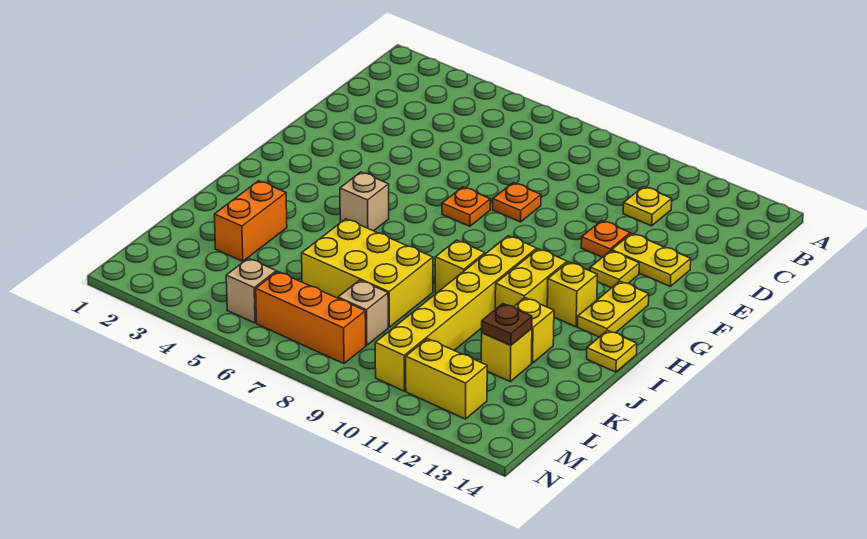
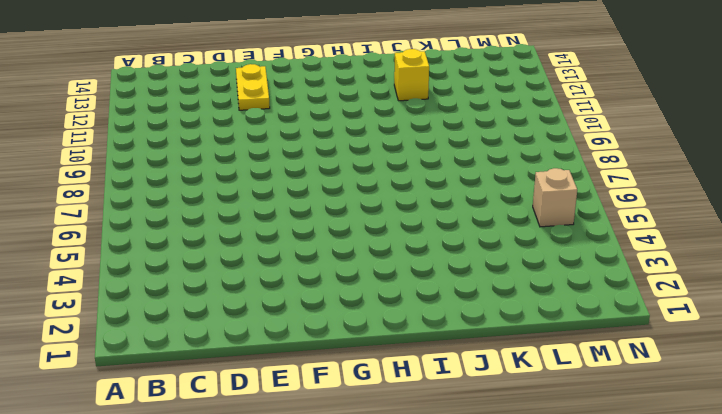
none -> yellow plate C11 level 1
none -> orange plate E8 level 1
none -> orange plate E11 level 1

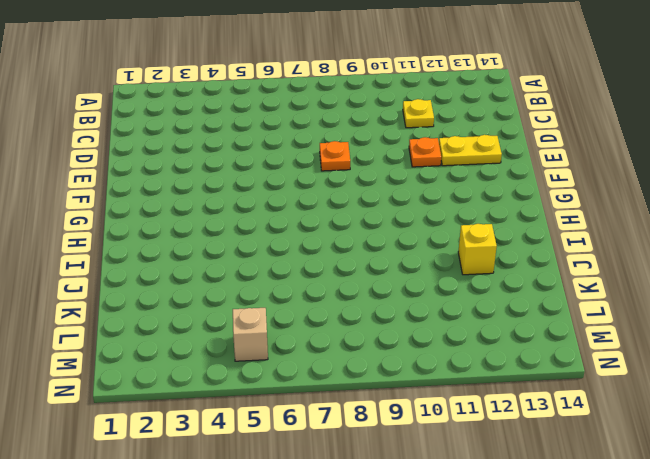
none -> orange plate F7 level 1
none -> yellow plate F12 level 1
none -> yellow plate G13:H13 level 1

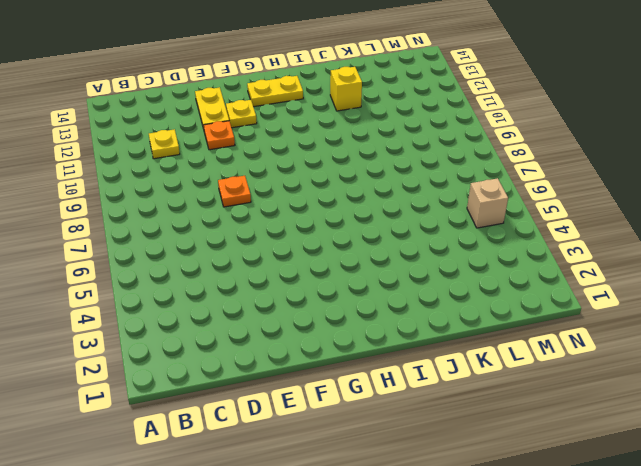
none -> orange plate F7 level 1
none -> tan brick H5 level 1
none -> yellow brick H10:M10 level 1

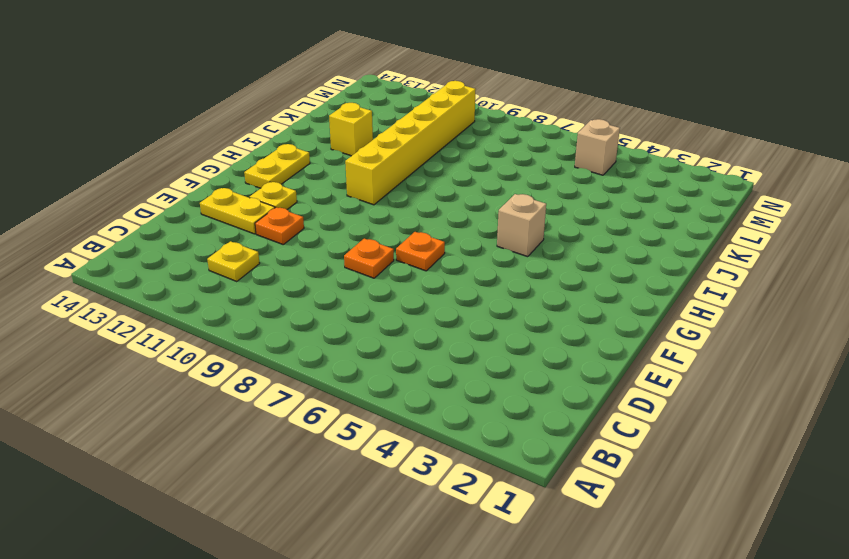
none -> yellow brick H11:I11 level 1
none -> yellow brick H12 level 1
none -> yellow brick I9 level 1

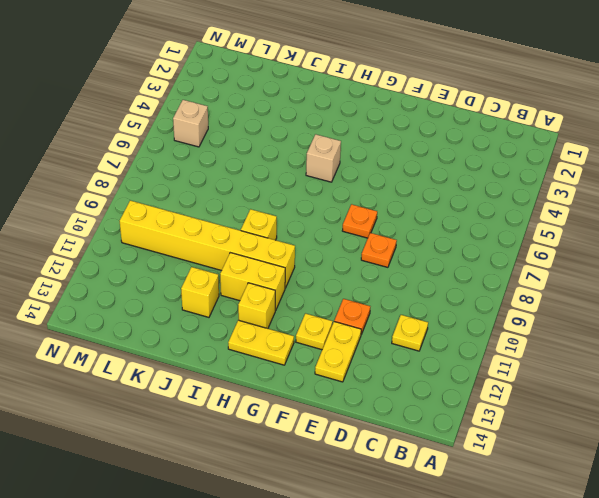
none -> yellow plate I14 level 1
none -> orange brick J3:K3 level 1
none -> yellow brick J6:K8 level 1

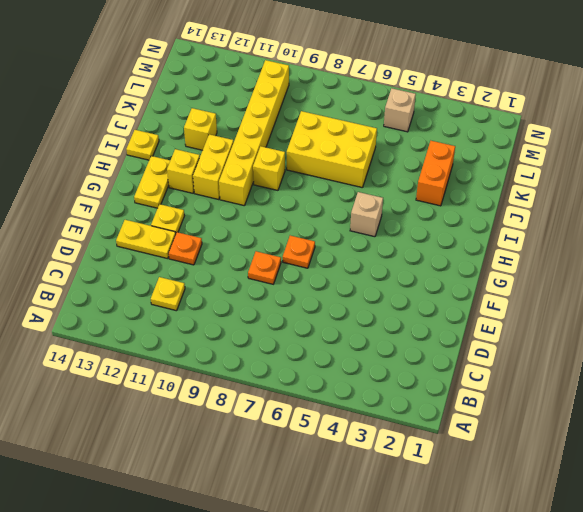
none -> yellow brick K12 level 1
none -> tan brick L8 level 1
none -> orange brick M6:M8 level 1

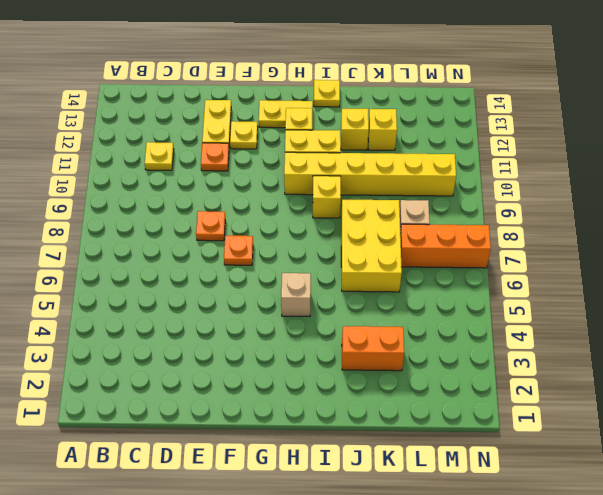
orange brick L7:N7 level 1 -> orange brick M6:M8 level 1
none -> tan brick M5 level 1
none -> yellow brick M11:M12 level 1
none -> brown plate K12 level 2

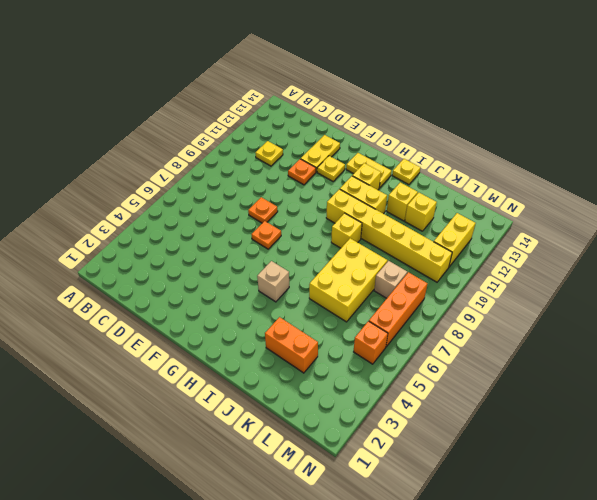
orange brick M5 level 1 -> tan brick M5 level 1
none -> brown plate K12 level 2

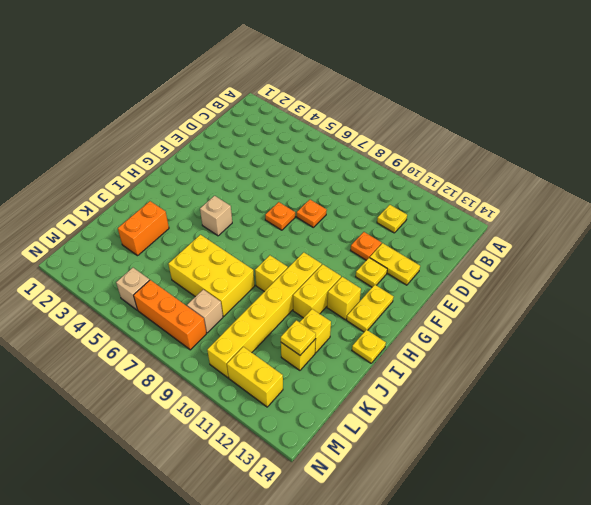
yellow plate K12 level 2 -> brown plate K12 level 2

